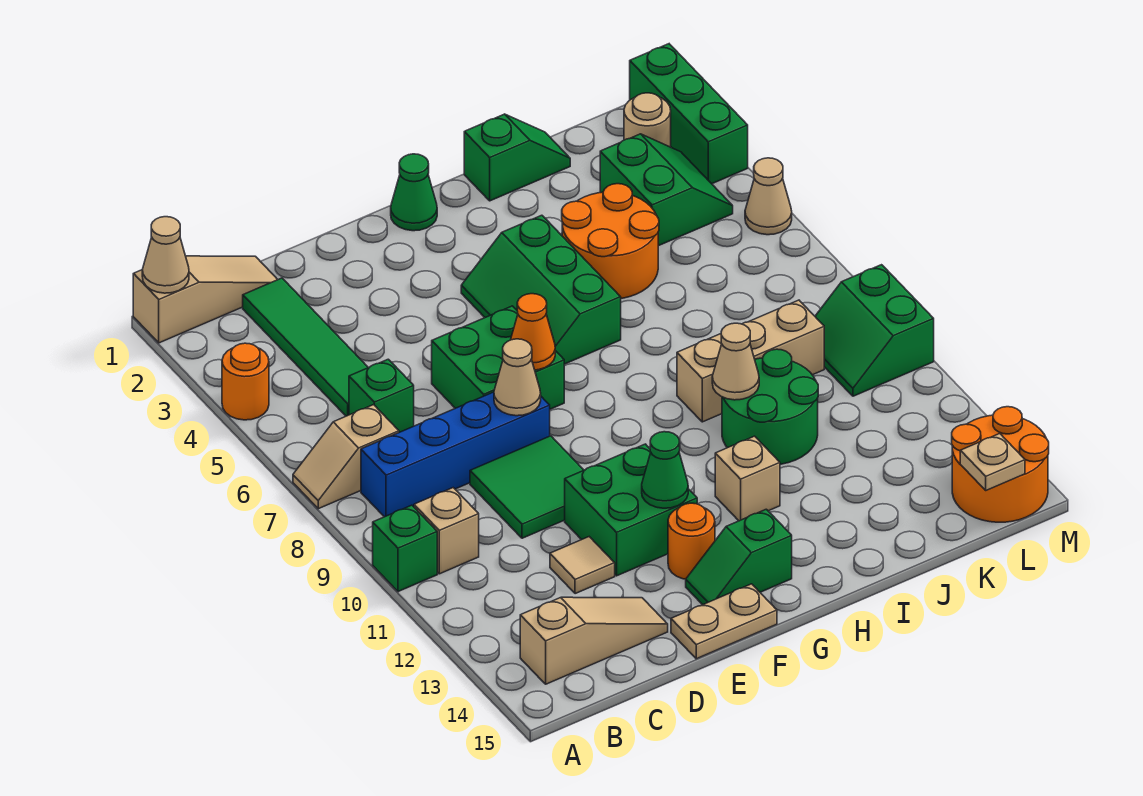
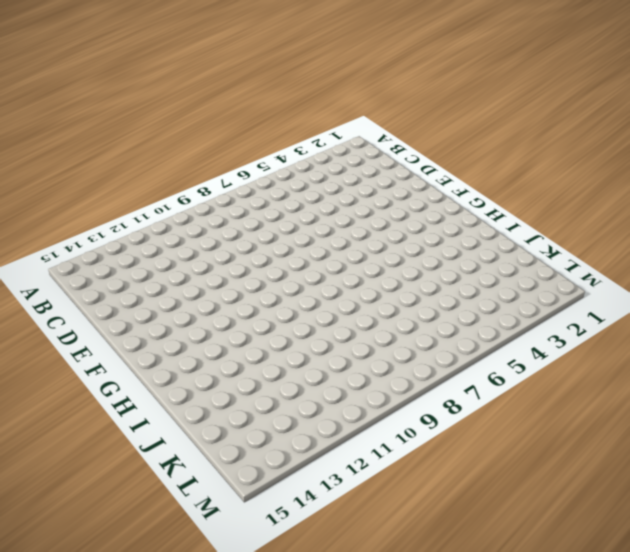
none -> tan slope A1:C1 level 1 top A
none -> orange round brick A4 level 1
none -> tan slope A7:B7 level 1 top B
none -> green brick A10 level 1

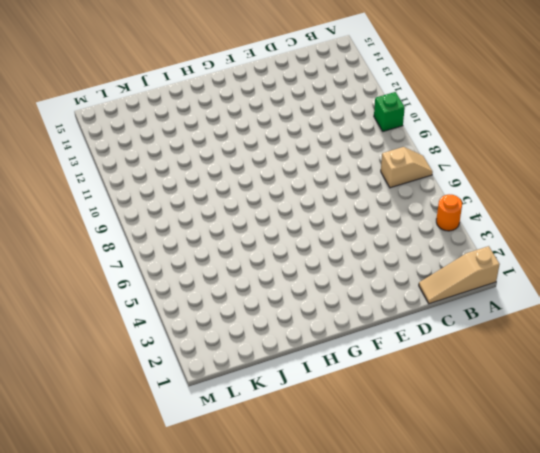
none -> blue brick B8:E8 level 1
none -> tan brick B10 level 1
none -> tan slope B14:D14 level 1 top B
none -> green tile C2:C5 level 1

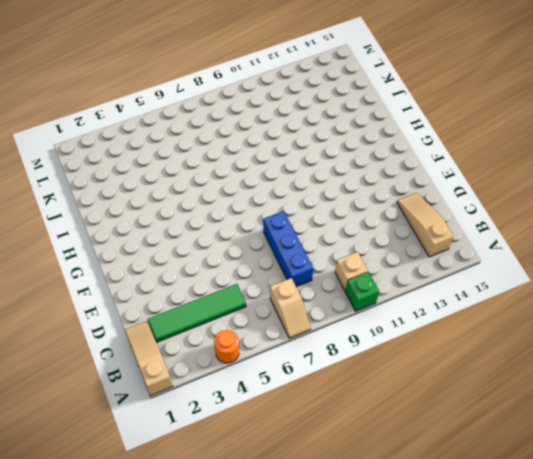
blue brick C8:E8 level 1 -> blue brick B8:E8 level 1
none -> green brick C6 level 1
none -> green tile D9:E10 level 1
none -> tan tile D12 level 1
none -> green brick E6:F7 level 1

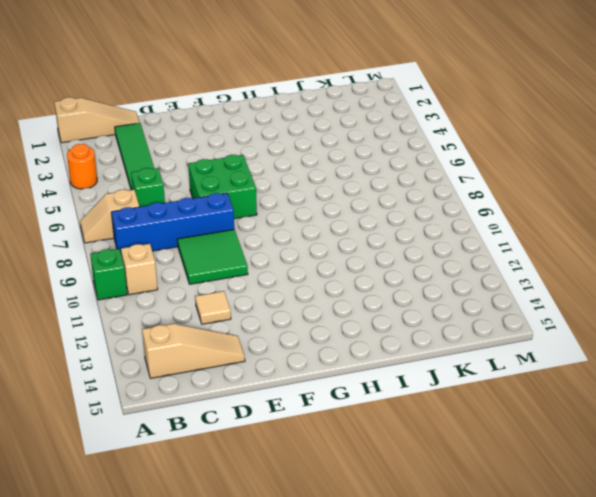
none -> green brick E11:F12 level 1
none -> tan plate E15:F15 level 1
none -> orange round brick F13 level 1
none -> green slope F14:G14 level 1 top G

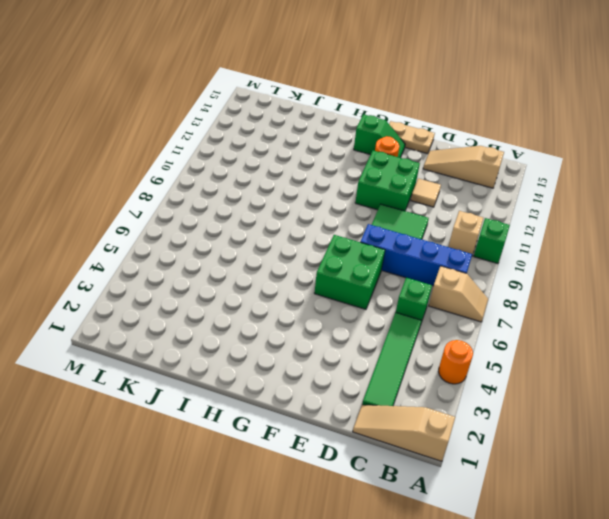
none -> green cone G1 level 1
none -> green slope G4:H6 level 1 top H
none -> tan brick H12 level 1
none -> green slope I1:J1 level 1 top I

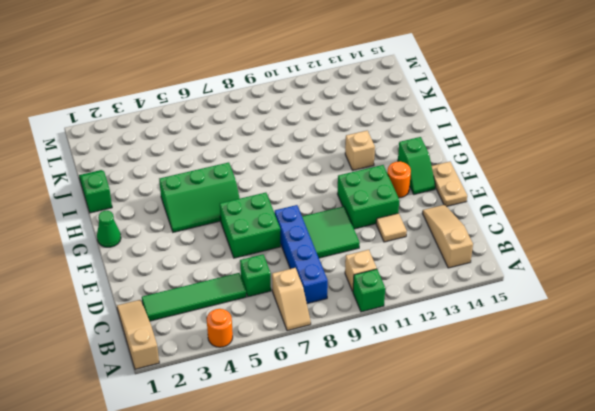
none -> orange round brick I4:J5 level 1
none -> tan brick I9:K9 level 1
none -> green round brick I10:J11 level 1
none -> green slope K3:L4 level 1 top K

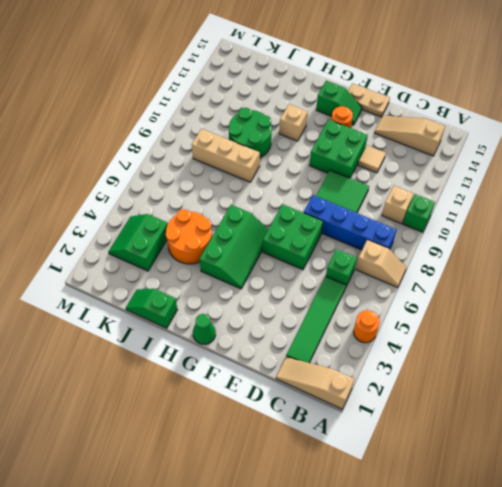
none -> tan round brick L2 level 1
none -> green slope L9:M10 level 1 top M
none -> orange round brick L14:M15 level 1
none -> green brick M1:M3 level 1

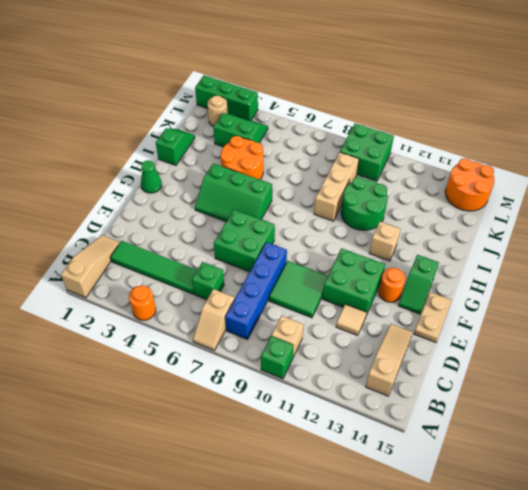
green brick L9:M10 level 1 -> green slope L9:M10 level 1 top M
none -> tan cone M5 level 1
none -> tan cone A1 level 2
none -> tan cone E8 level 2
none -> orange cone F7 level 2

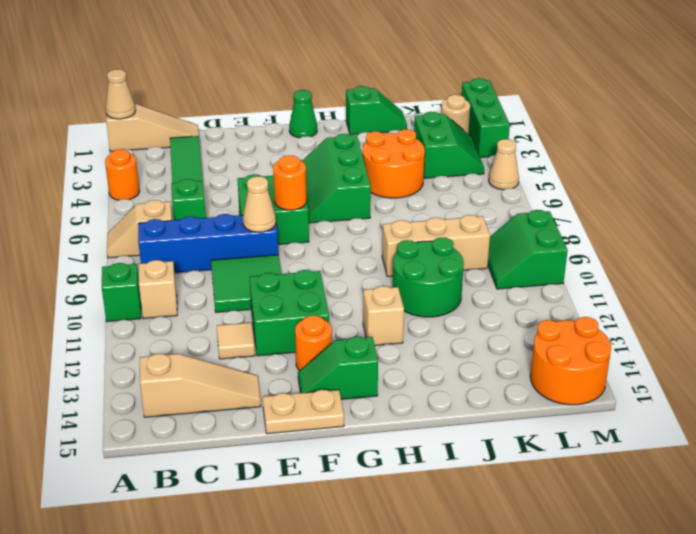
orange round brick F7 level 2 -> orange cone F7 level 2
none -> green cone F12 level 2
none -> tan cone I10 level 2
none -> tan plate L15 level 2

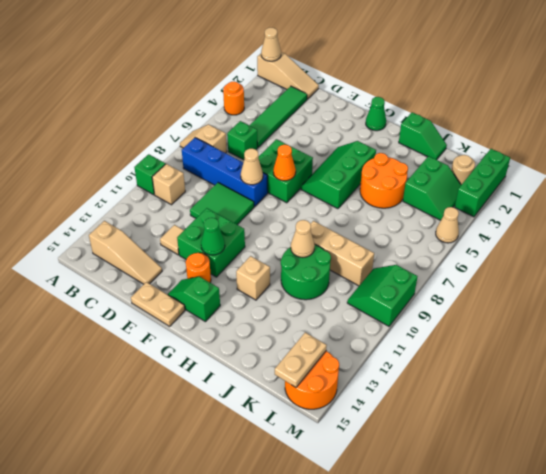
tan plate L14:L15 level 2 -> tan plate L15 level 2

